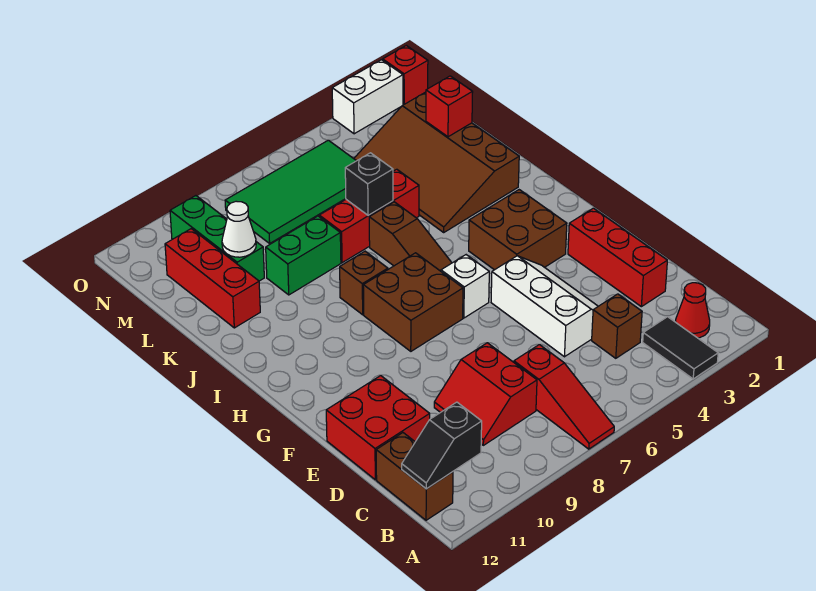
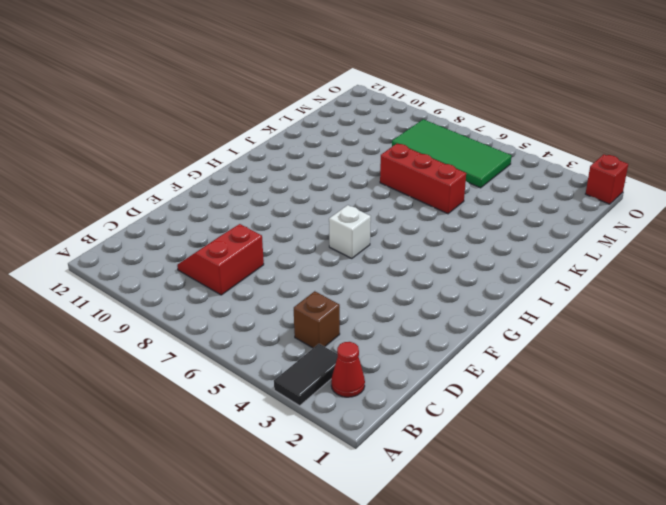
none -> red slope A7:C7 level 1 top C
none -> brown brick B12:C12 level 1
none -> red brick D2:F2 level 1

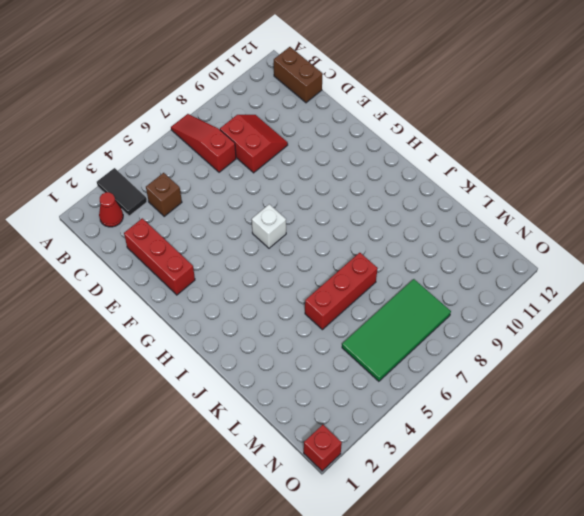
none -> white slope D4:F5 level 1 top 5
none -> red brick D11:E12 level 1
none -> brown brick G3:H4 level 1

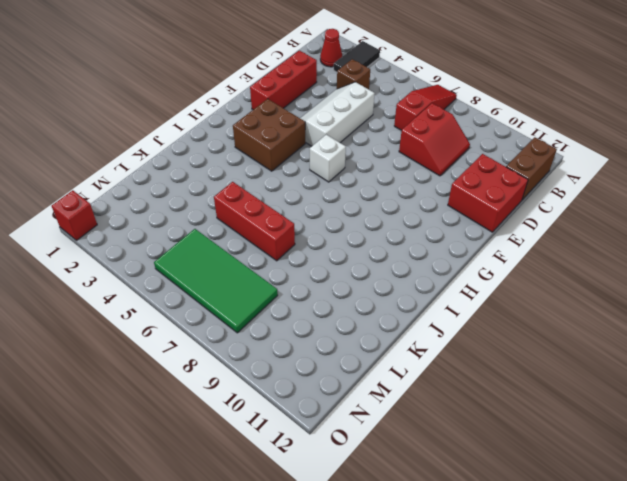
none -> brown brick G7:H8 level 1
none -> brown slope H6:J6 level 1 top J
none -> brown brick I8 level 1

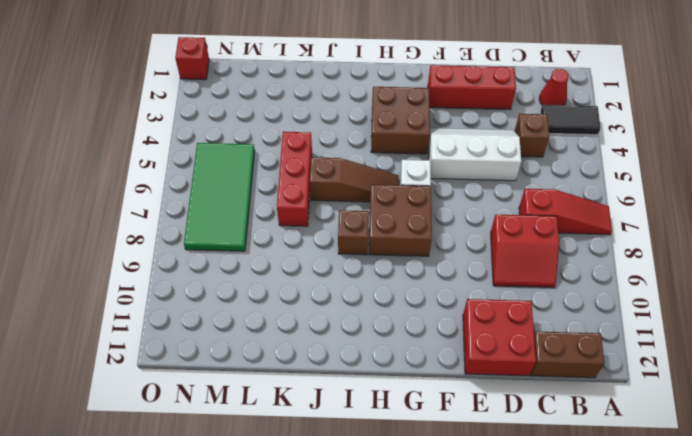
none -> brown slope J2:M4 level 1 top 2
none -> green brick K8:K9 level 1
none -> red brick K11:M11 level 1

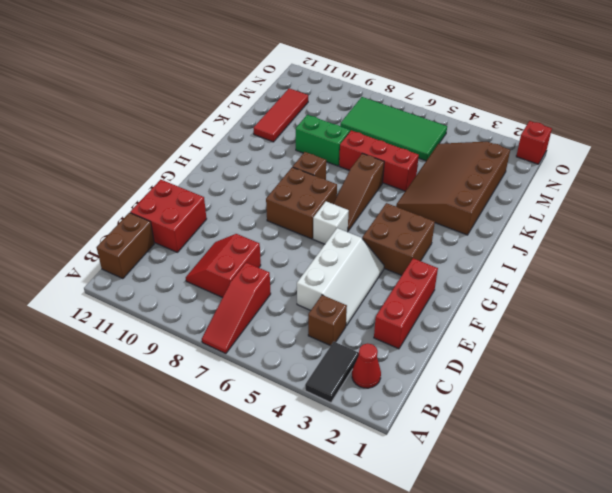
red tile K11:M11 level 1 -> red brick K11:M11 level 1
none -> green brick L10:N10 level 1
none -> white brick O2:O3 level 1
none -> black slope B11:B12 level 2 top 11

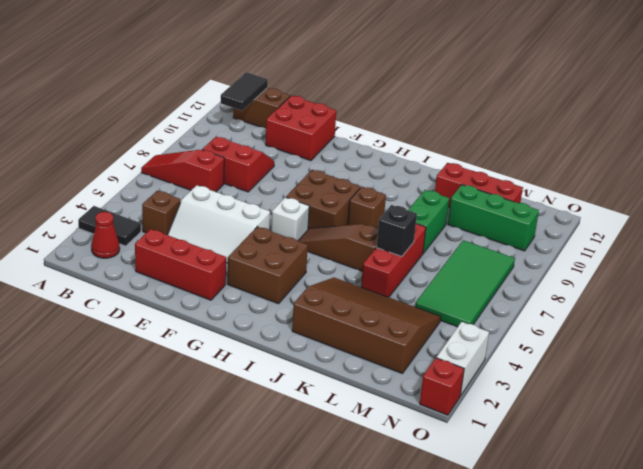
black tile B11:B12 level 2 -> black slope B11:B12 level 2 top 11
none -> red brick L2 level 2
none -> white cone L10 level 2

